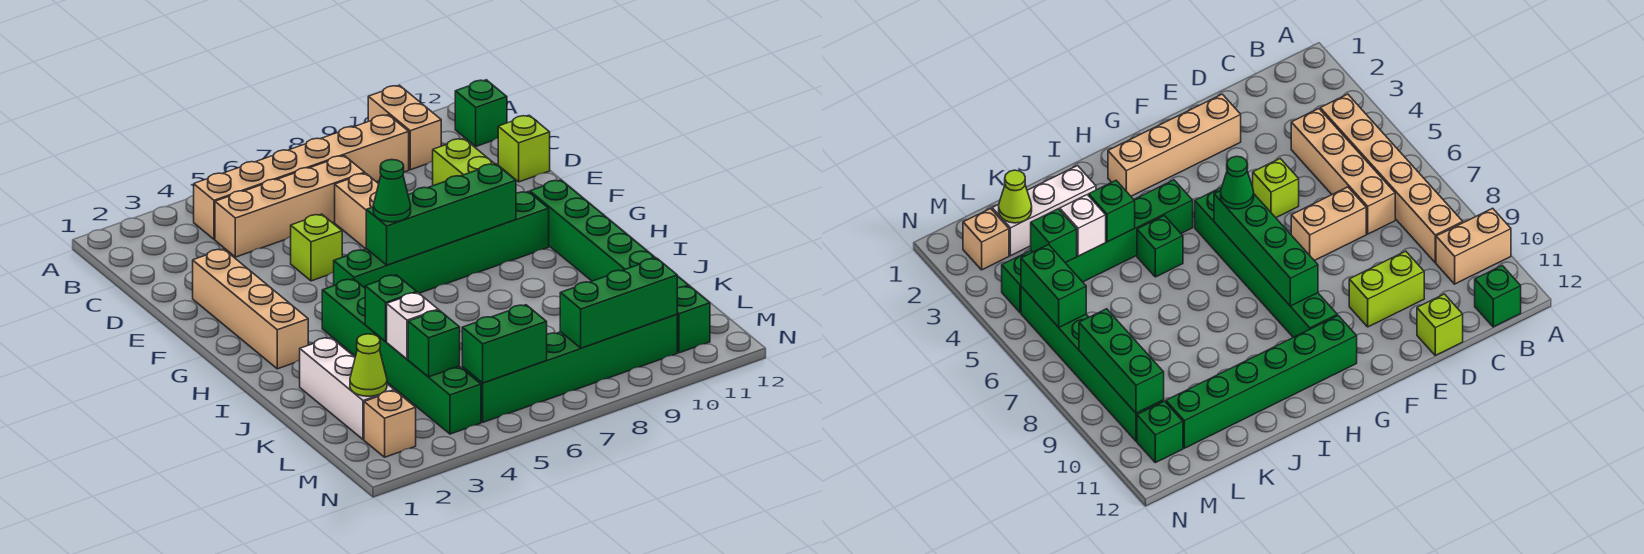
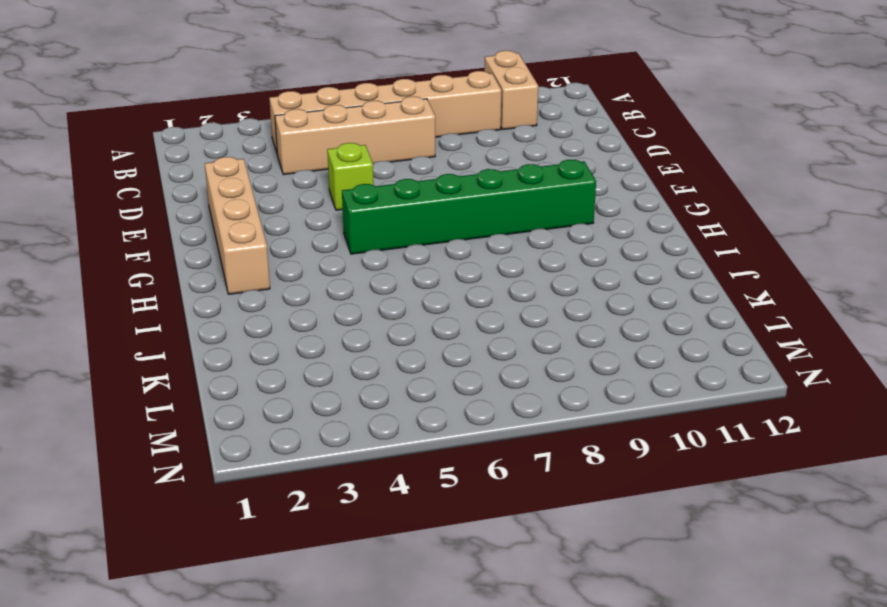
none -> green brick B12 level 1
none -> tan brick D7:E7 level 1
none -> lime brick D10:E10 level 1

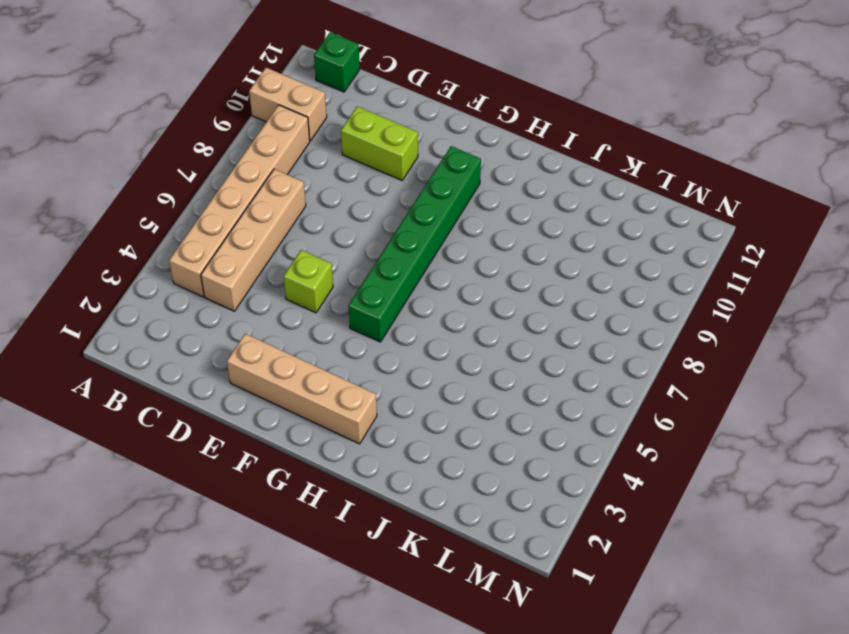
none -> tan brick D7:E7 level 1
none -> lime brick D12 level 1
none -> green brick G11:L11 level 1

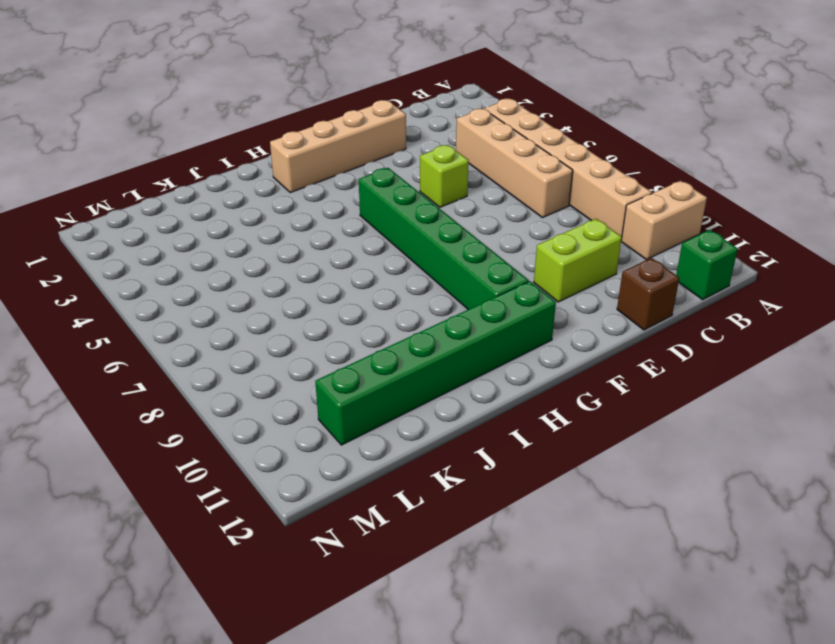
brown brick D12 level 1 -> lime brick D12 level 1
none -> tan brick D7:E7 level 1
none -> green brick H4:M4 level 1
none -> green brick I5 level 1

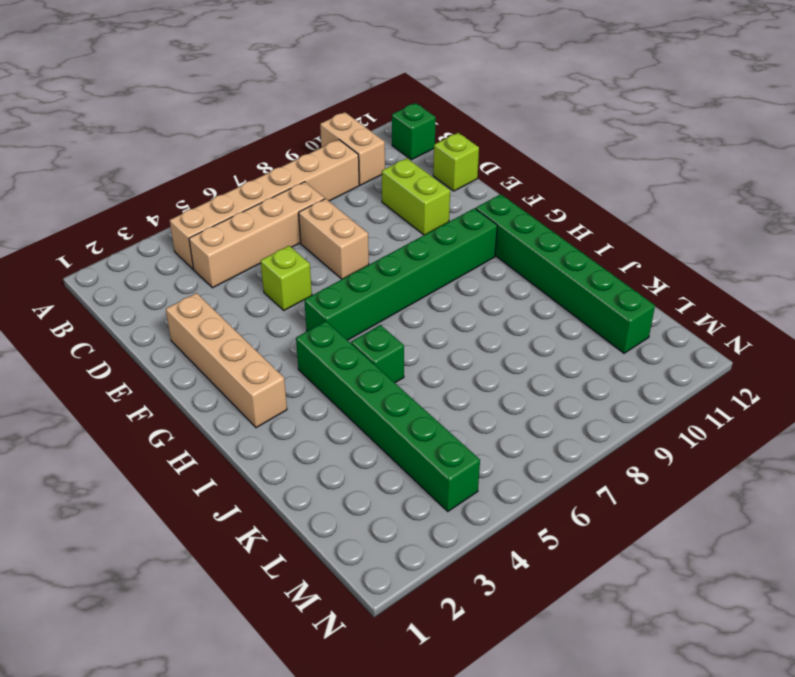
none -> white brick J2:L2 level 1
none -> tan brick M2 level 1
none -> green brick M5:M10 level 1

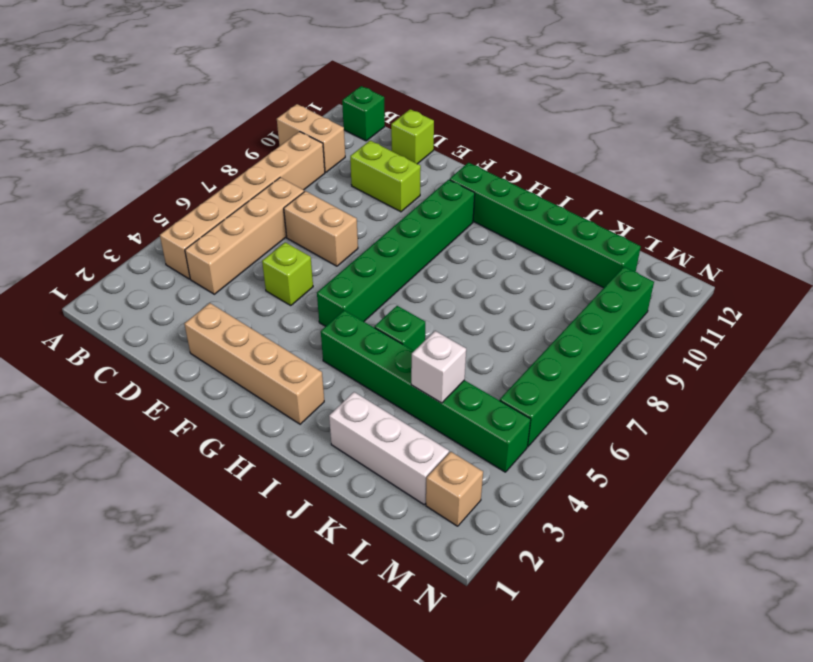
none -> green brick M11 level 1
none -> green brick G6:G9 level 2
none -> green brick J4 level 2

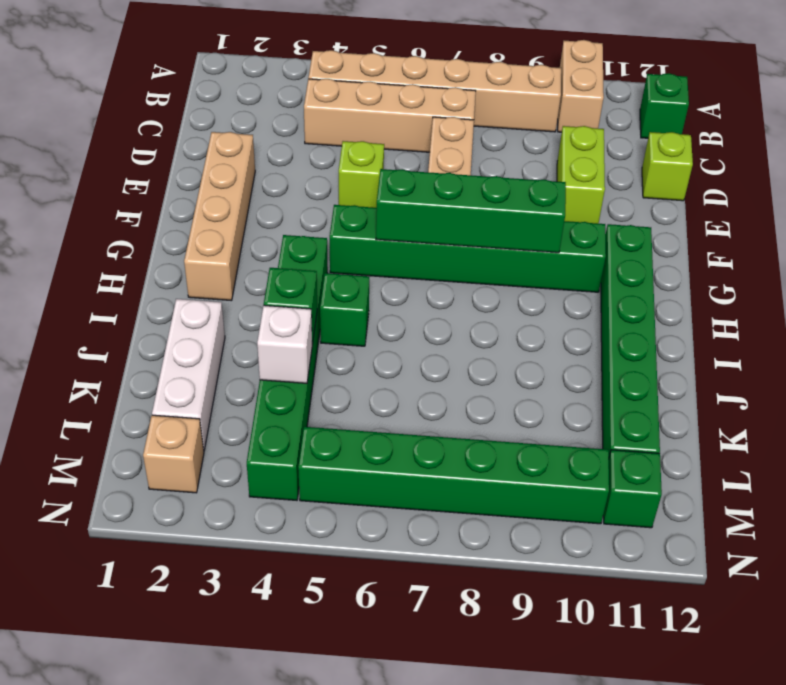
none -> lime cone L2 level 2
none -> green brick L4 level 2
none -> green brick M5:M6 level 2

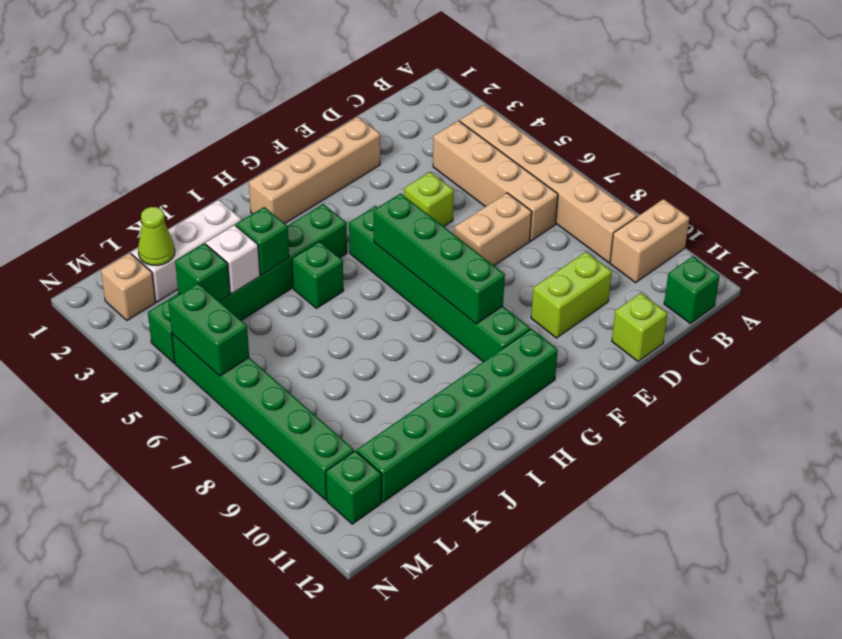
none -> green brick M8:M10 level 2
none -> green cone G6 level 3

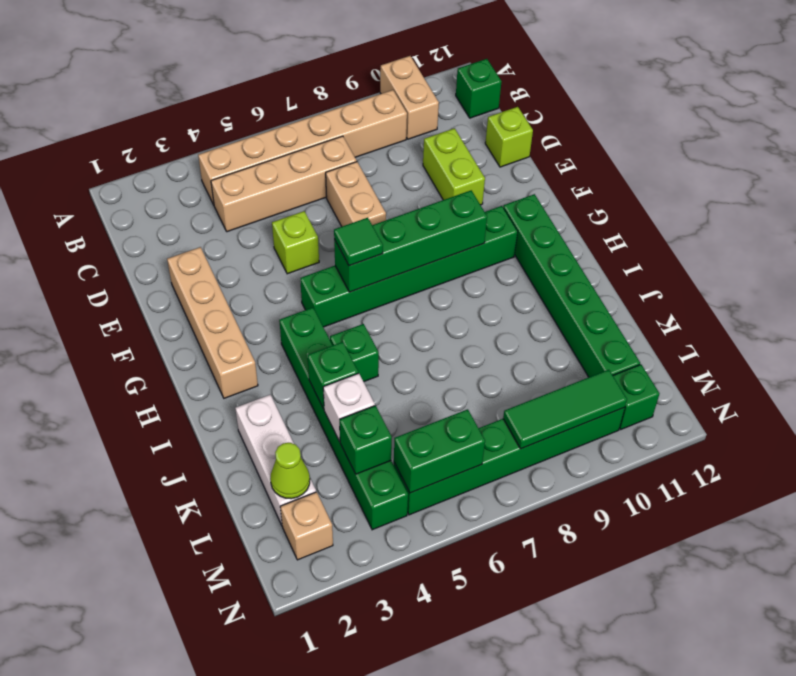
green tile G6 level 3 -> green cone G6 level 3
green tile M8:M10 level 2 -> green brick M8:M10 level 2

